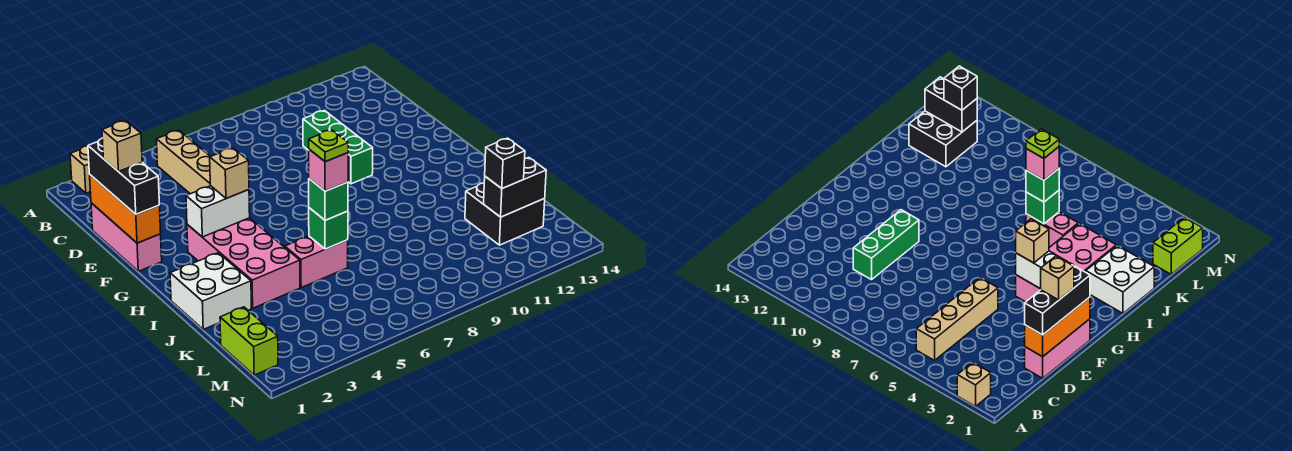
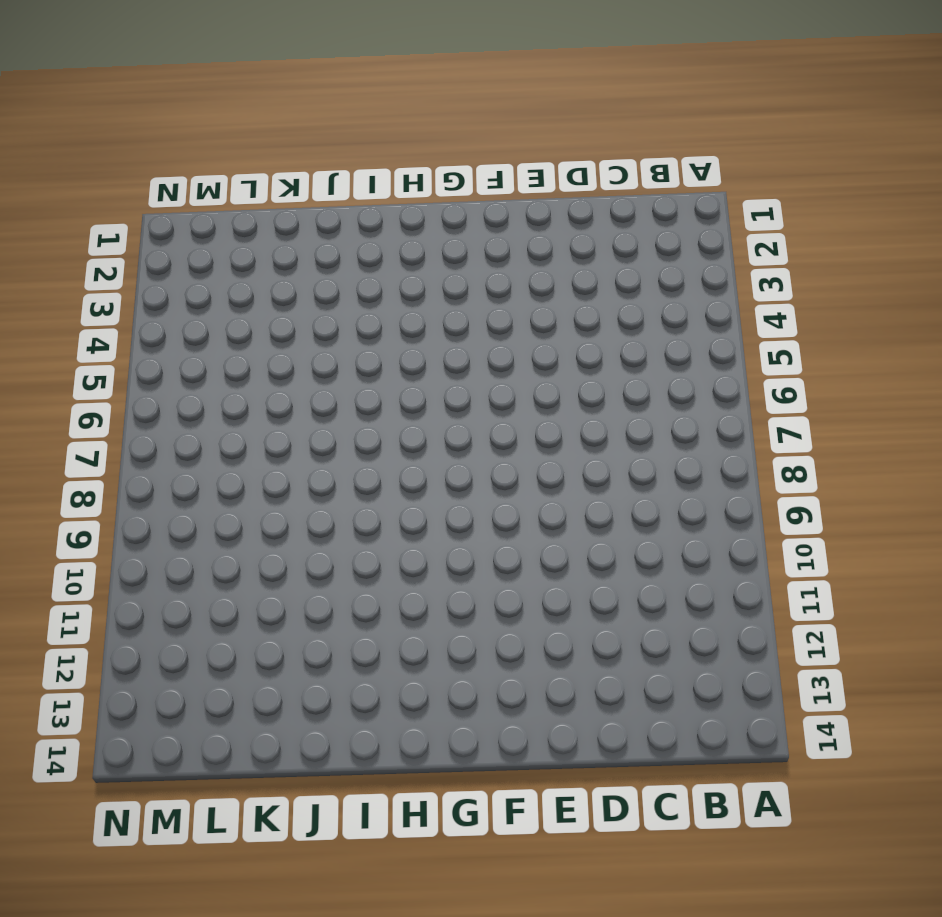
none -> tan brick A2 level 1
none -> tan brick B5:E5 level 1
none -> pink brick D1:F1 level 1

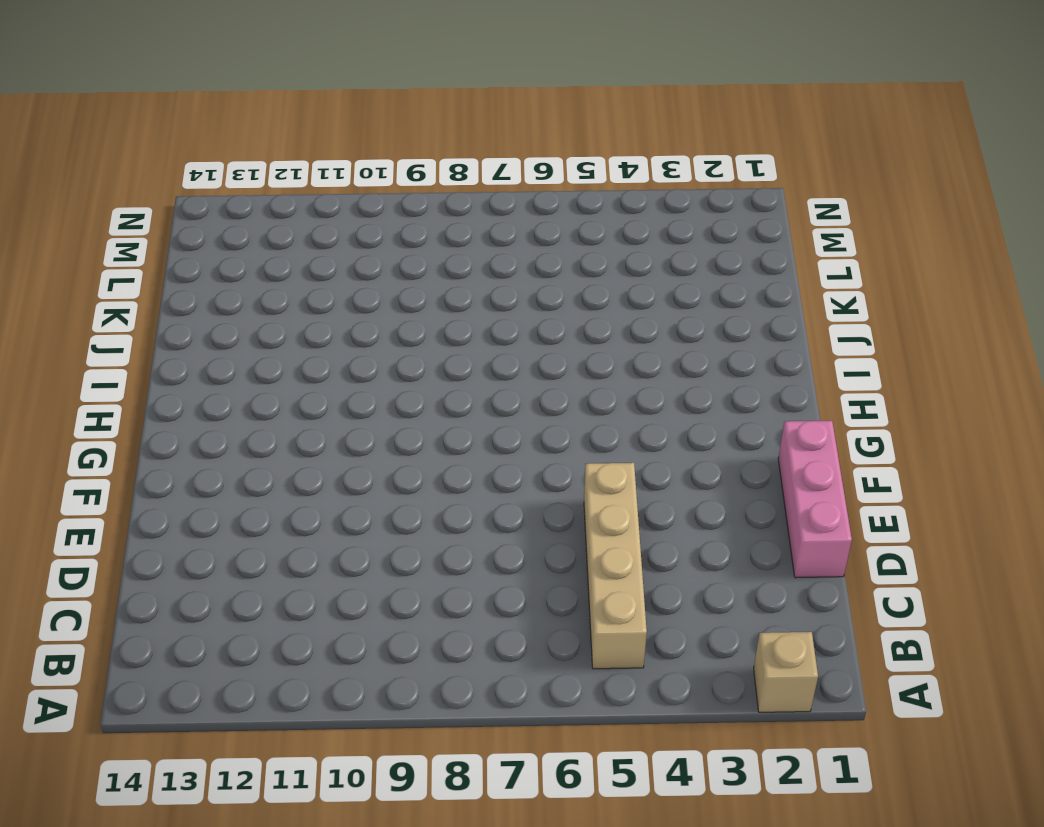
none -> green brick D10:F10 level 1
none -> pink brick G3:J4 level 1
none -> white brick I1:J2 level 1

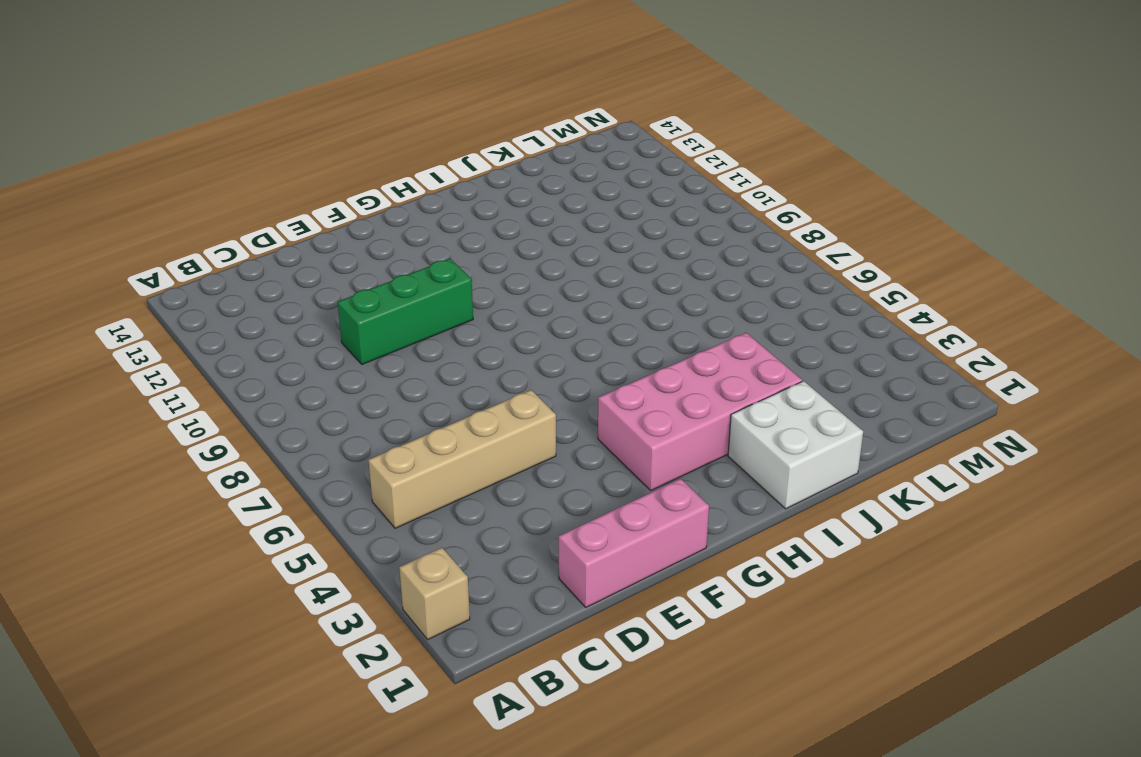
none -> pink brick J5:J6 level 1
none -> black brick K12:L13 level 1
none -> lime brick L1:M1 level 1

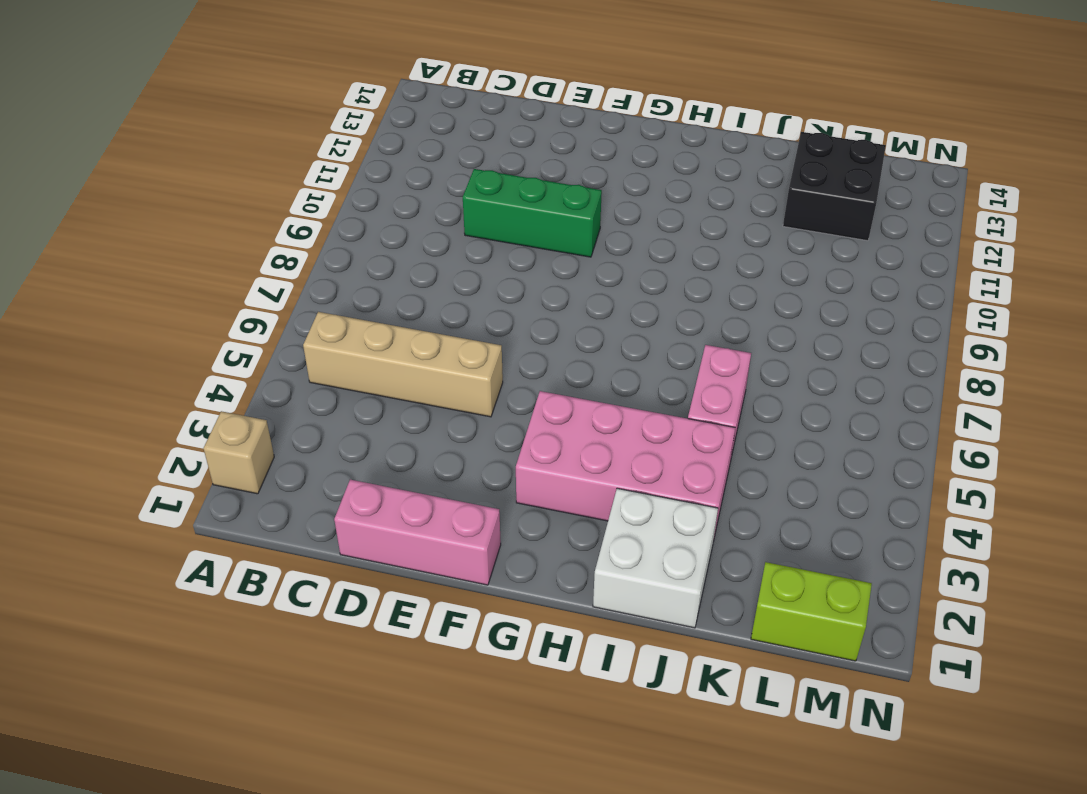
none -> orange brick D1:F1 level 2
none -> white brick G3:G4 level 2
none -> green brick J6 level 2

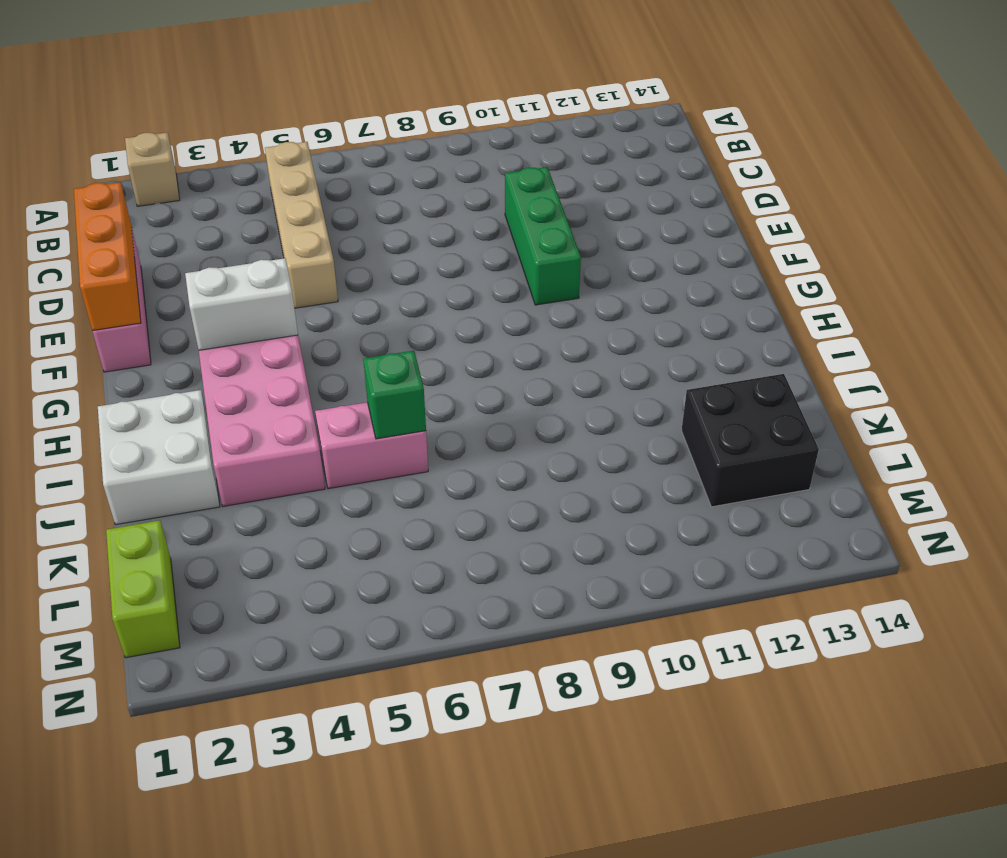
none -> black brick L12:L13 level 2
none -> black brick D1:F1 level 3
none -> tan brick G4 level 3

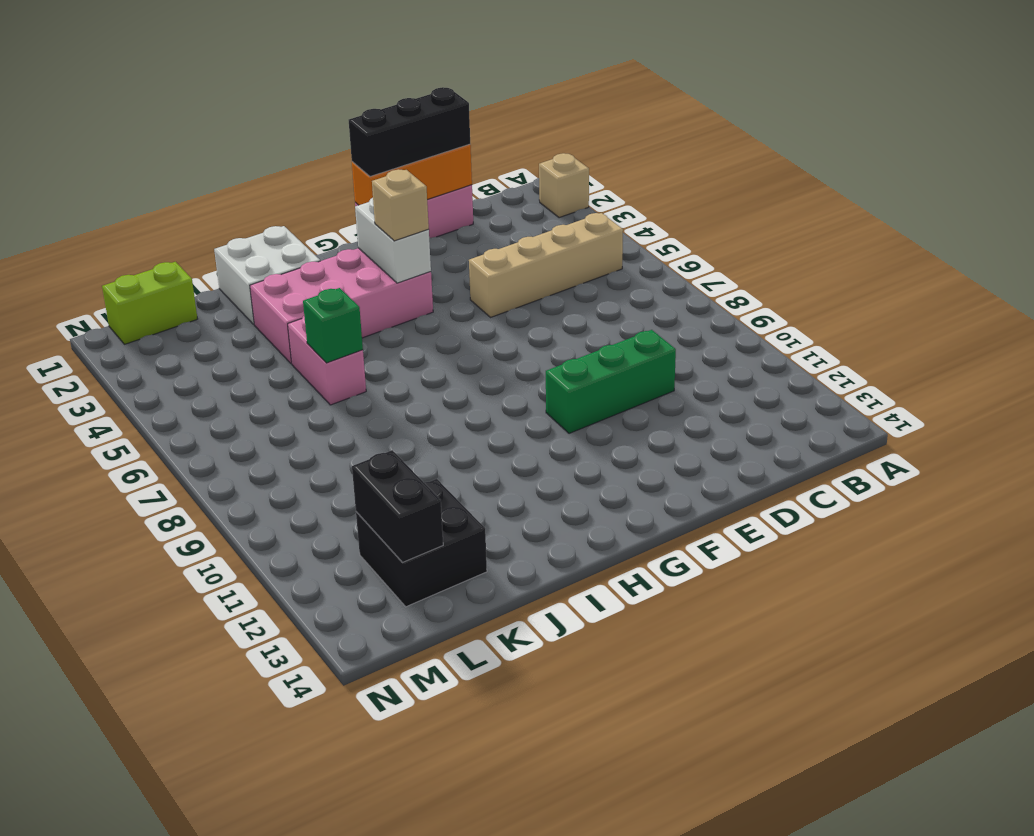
none -> green brick J6 level 3
none -> black brick L12 level 3
none -> tan brick E1 level 4

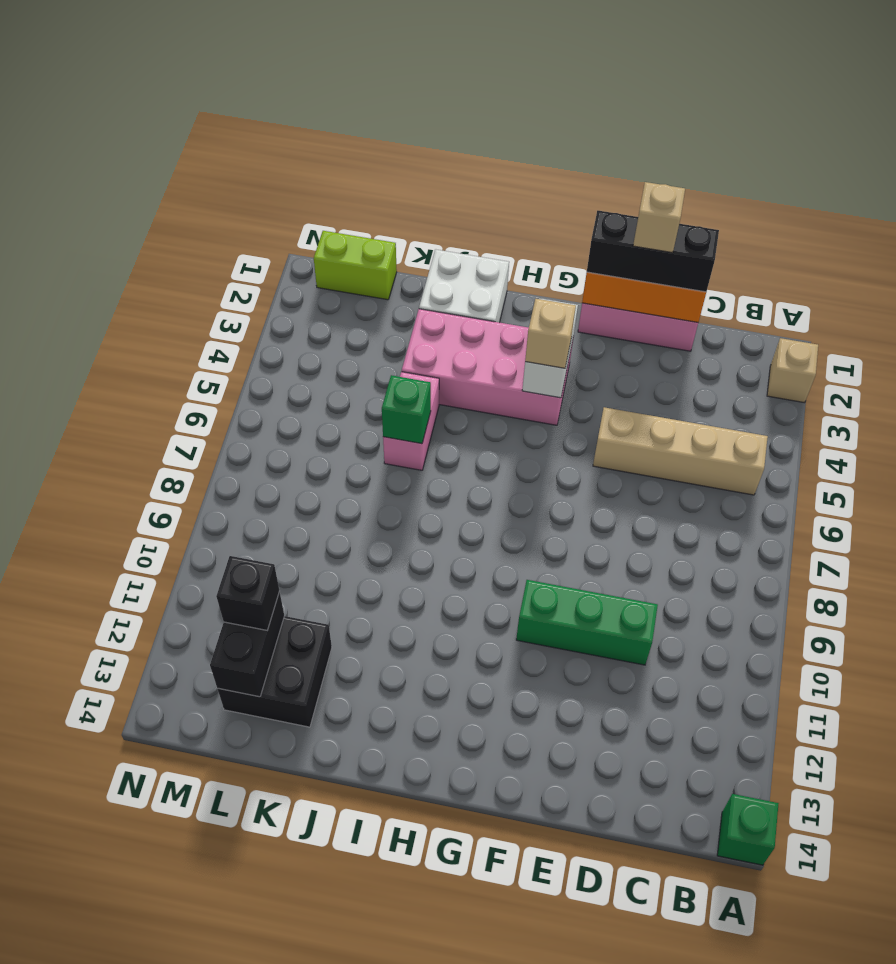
green brick A14 level 1 -> green brick J6 level 3
none -> pink brick J6 level 4
none -> lime plate J6 level 5

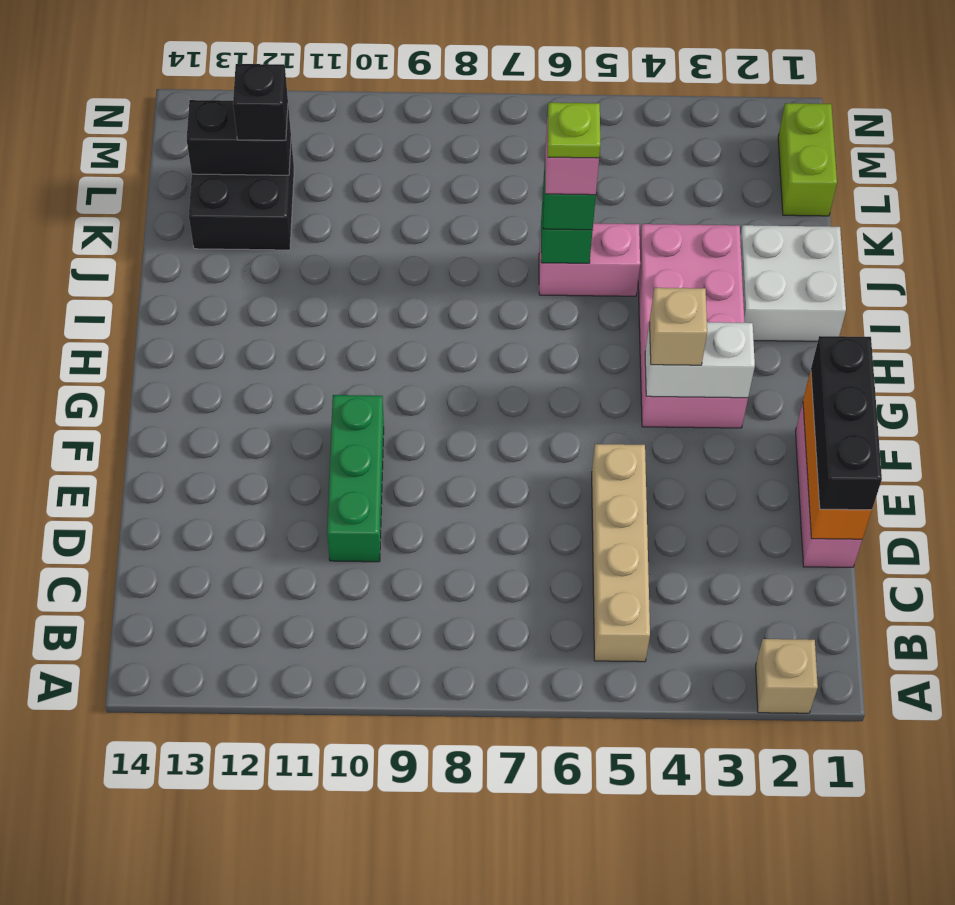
none -> tan brick E1 level 4

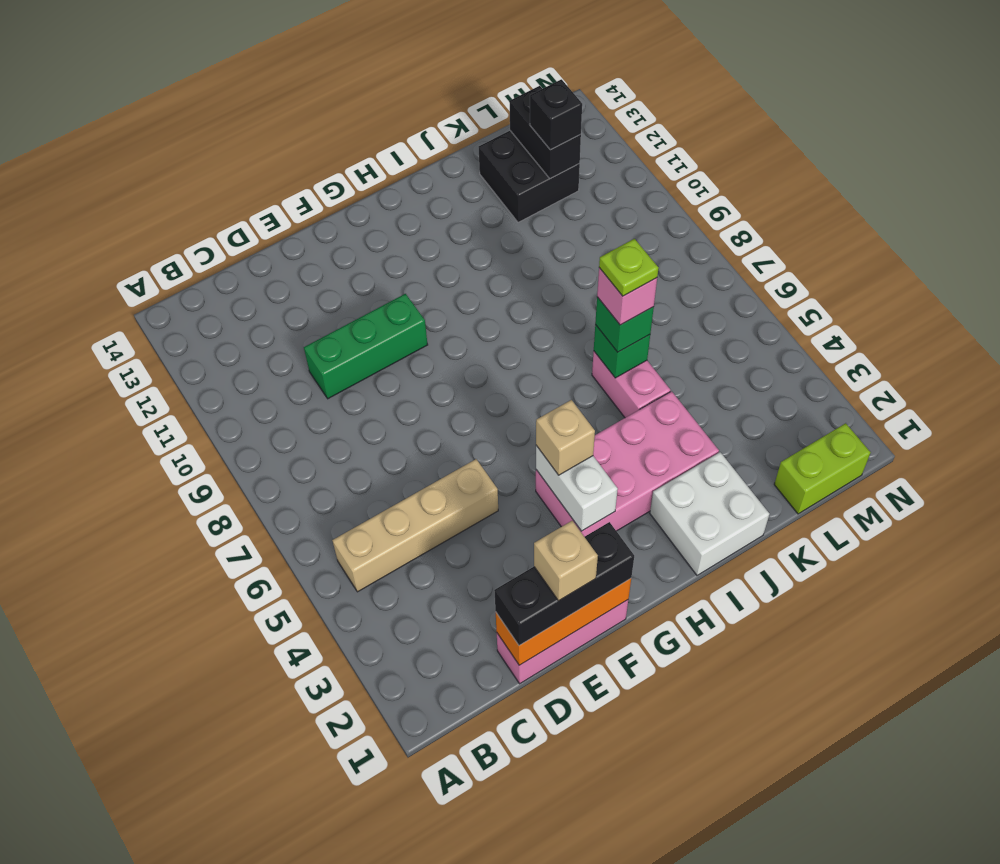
none -> tan brick A2 level 1

